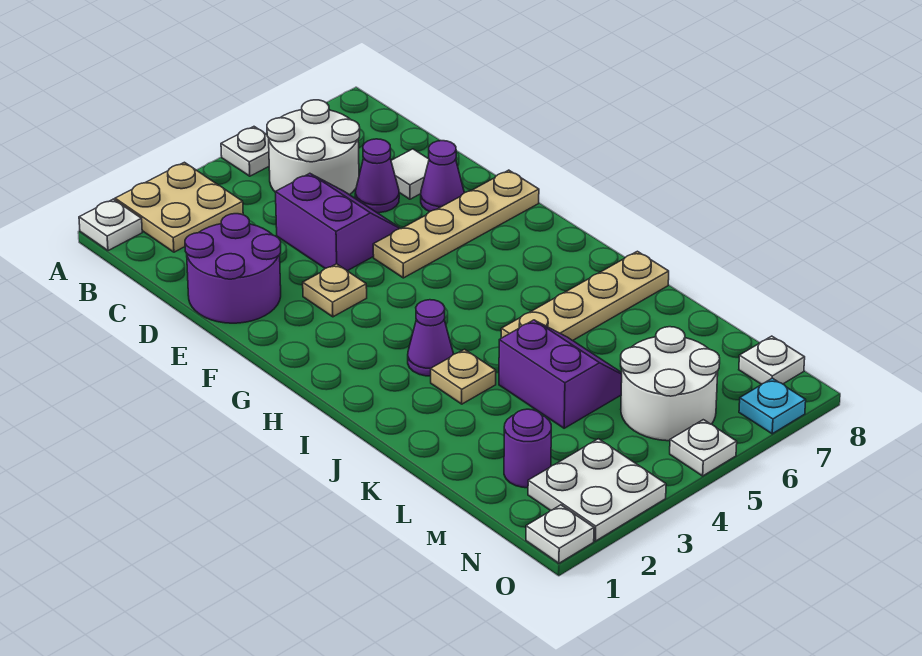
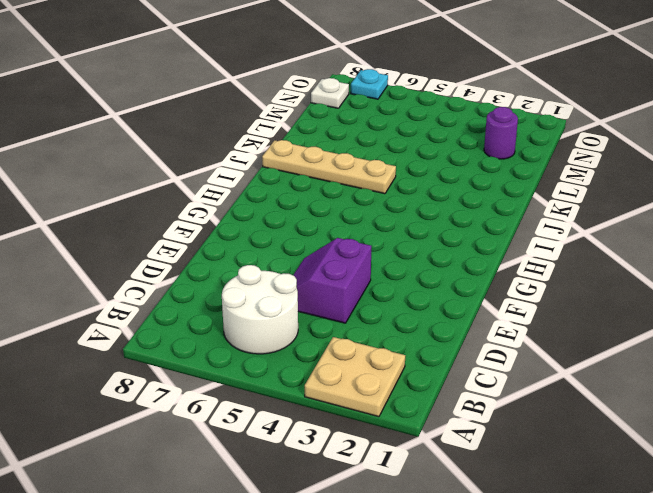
none -> white plate A1 level 1
none -> white plate A5 level 1
none -> purple round brick D1:E2 level 1

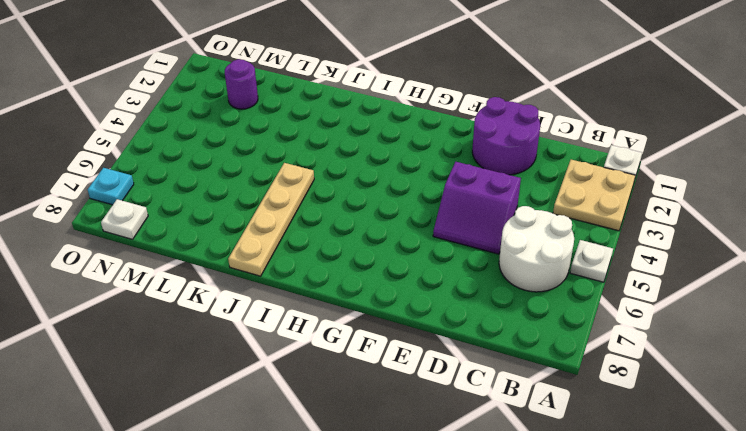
none -> purple cone D6 level 1
none -> white tile D7 level 1
none -> purple cone E7 level 1

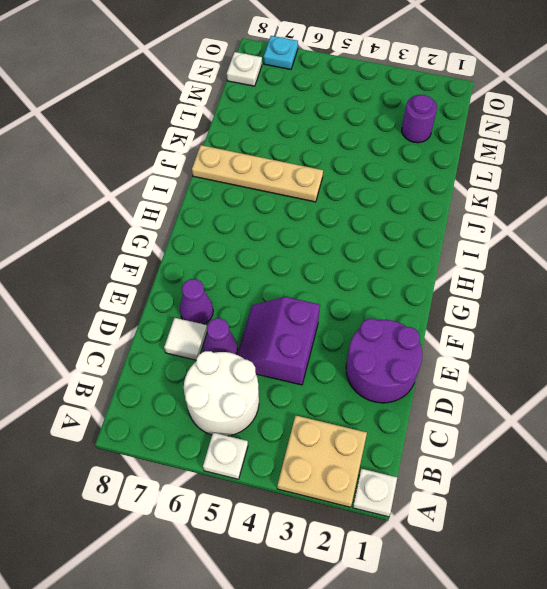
none -> tan plate F3 level 1
none -> tan plate F5:F8 level 1
none -> purple cone I3 level 1

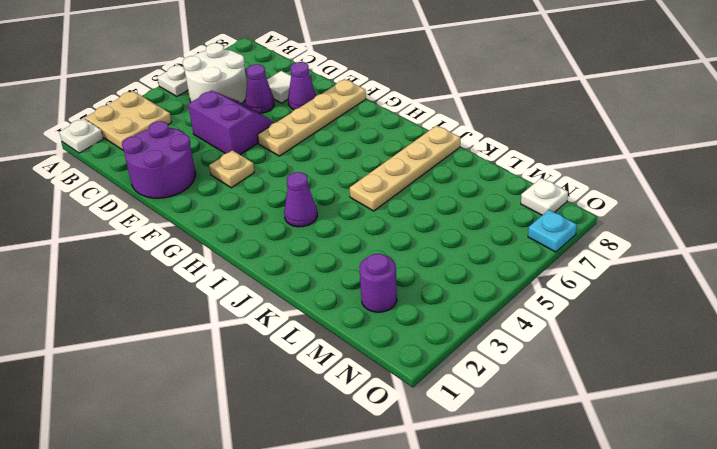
none -> tan plate J3 level 1
none -> purple slope K4:L5 level 1 top 4
none -> white round brick M5:N6 level 1

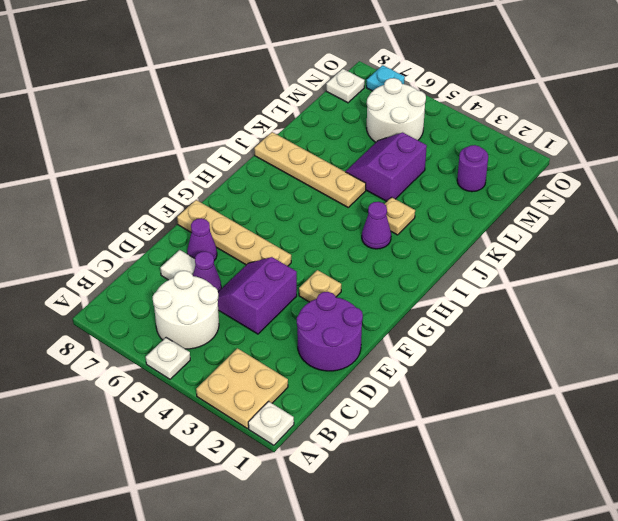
none -> white plate N2:O3 level 1
none -> white plate O1 level 1
none -> white plate O5 level 1

